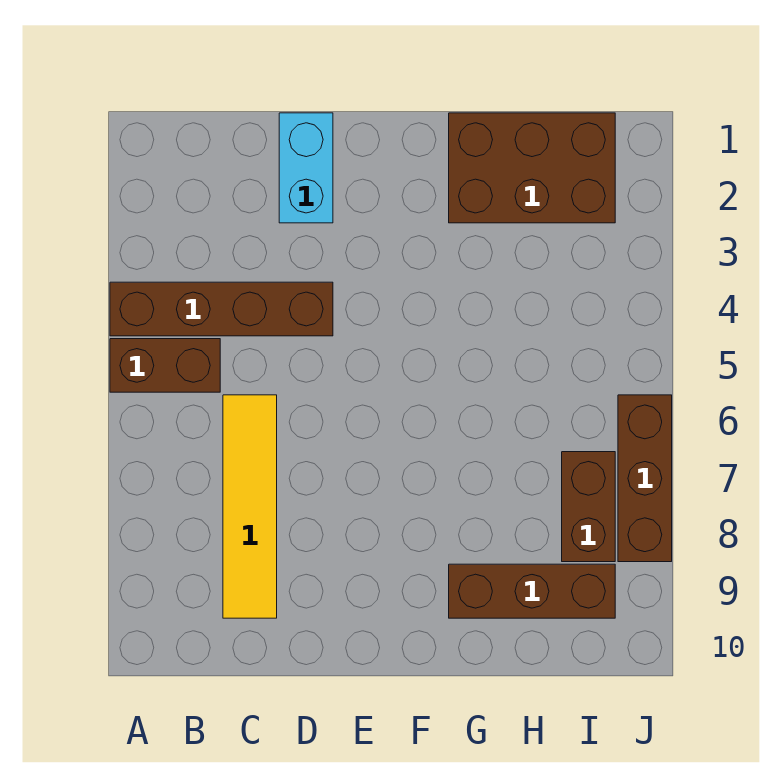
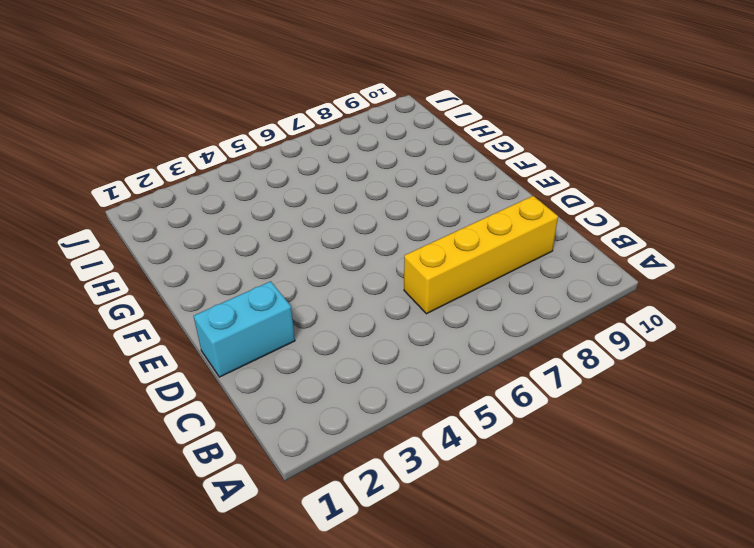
yellow brick C6:C9 level 1 -> yellow tile C6:C9 level 1
none -> brown brick A4:D4 level 1
none -> brown brick A5:B5 level 1

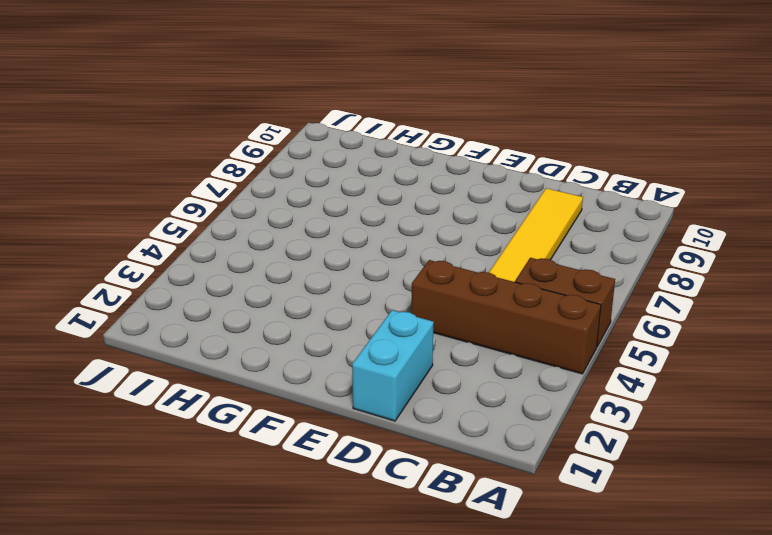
none -> brown brick G1:I2 level 1
none -> brown brick G9:I9 level 1

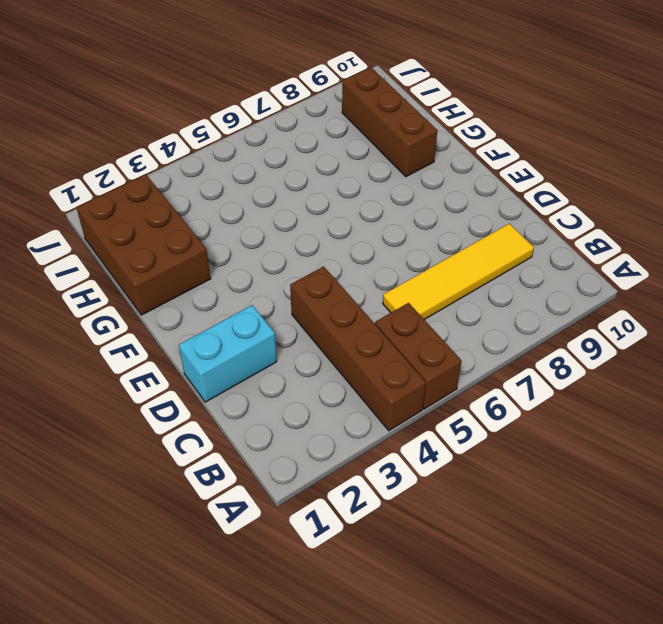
none -> brown brick I7:I8 level 1
none -> brown brick J6:J8 level 1

